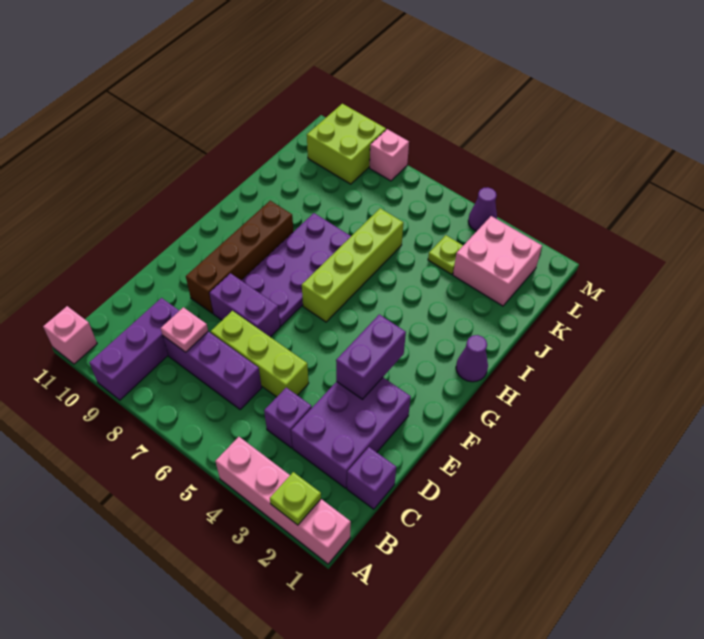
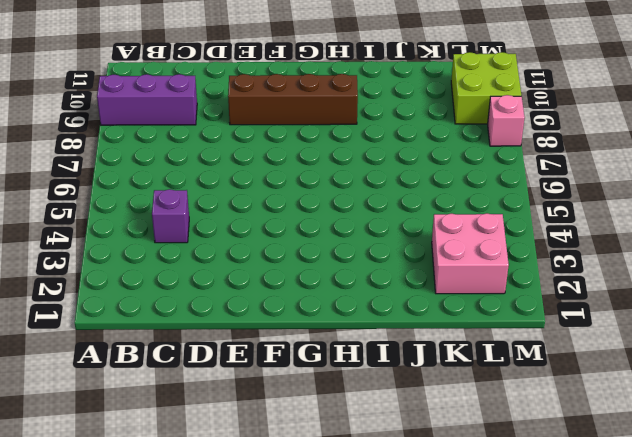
none -> pink brick A1:A4 level 1
none -> pink brick A11 level 1
none -> purple brick C1 level 1

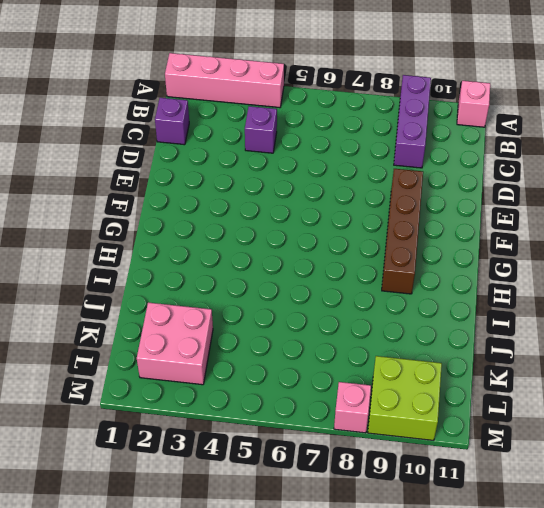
none -> purple brick C2:E3 level 1
none -> purple brick C6:C8 level 1
none -> lime brick D5:D7 level 1

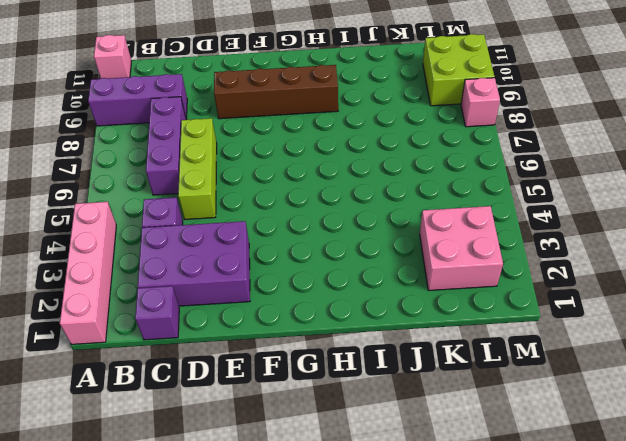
none -> purple brick E7:E8 level 1
none -> purple plate F7:I8 level 1
none -> lime brick G6:J6 level 1

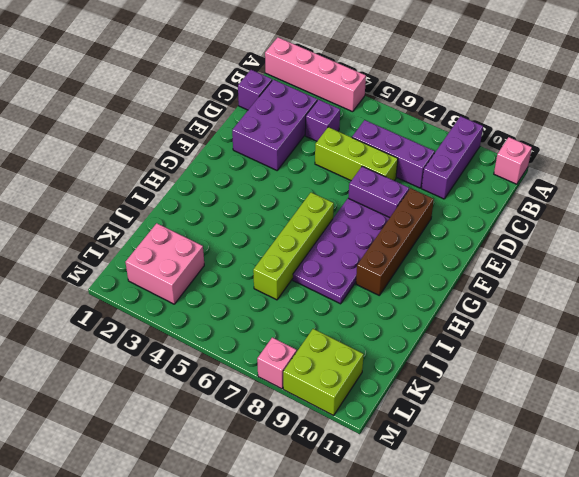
none -> purple cone H1 level 1
none -> lime plate K4 level 1
none -> purple cone M4 level 1

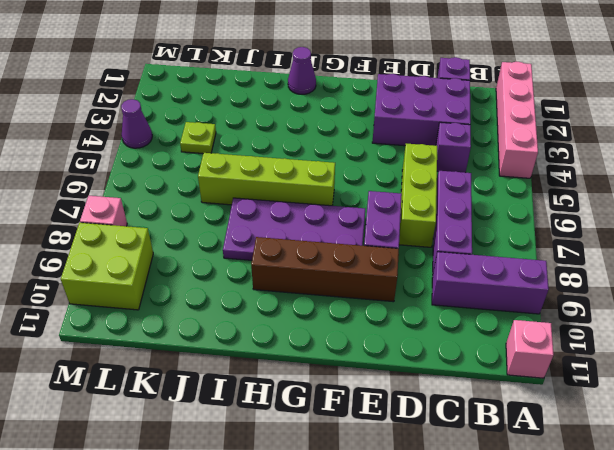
none -> pink brick K2:L3 level 1
none -> lime plate A2 level 2
none -> pink plate C8 level 2

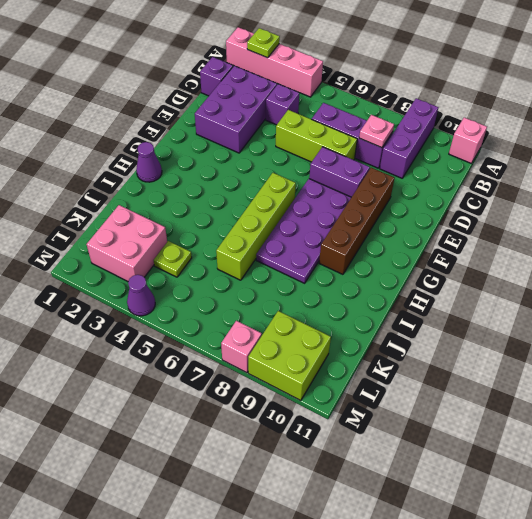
none -> purple brick E3:F3 level 2

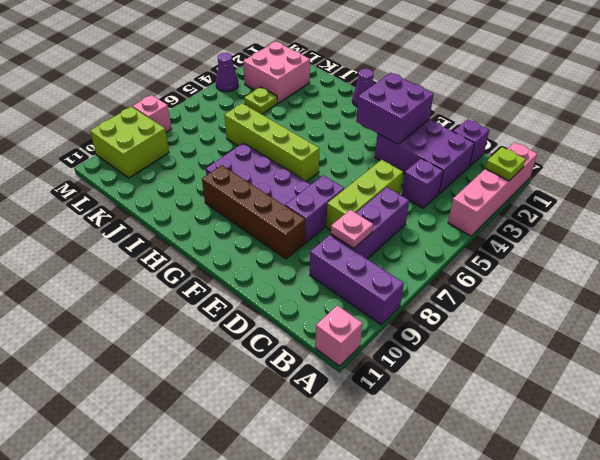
purple brick E2:F3 level 2 -> purple brick E3:F3 level 2

